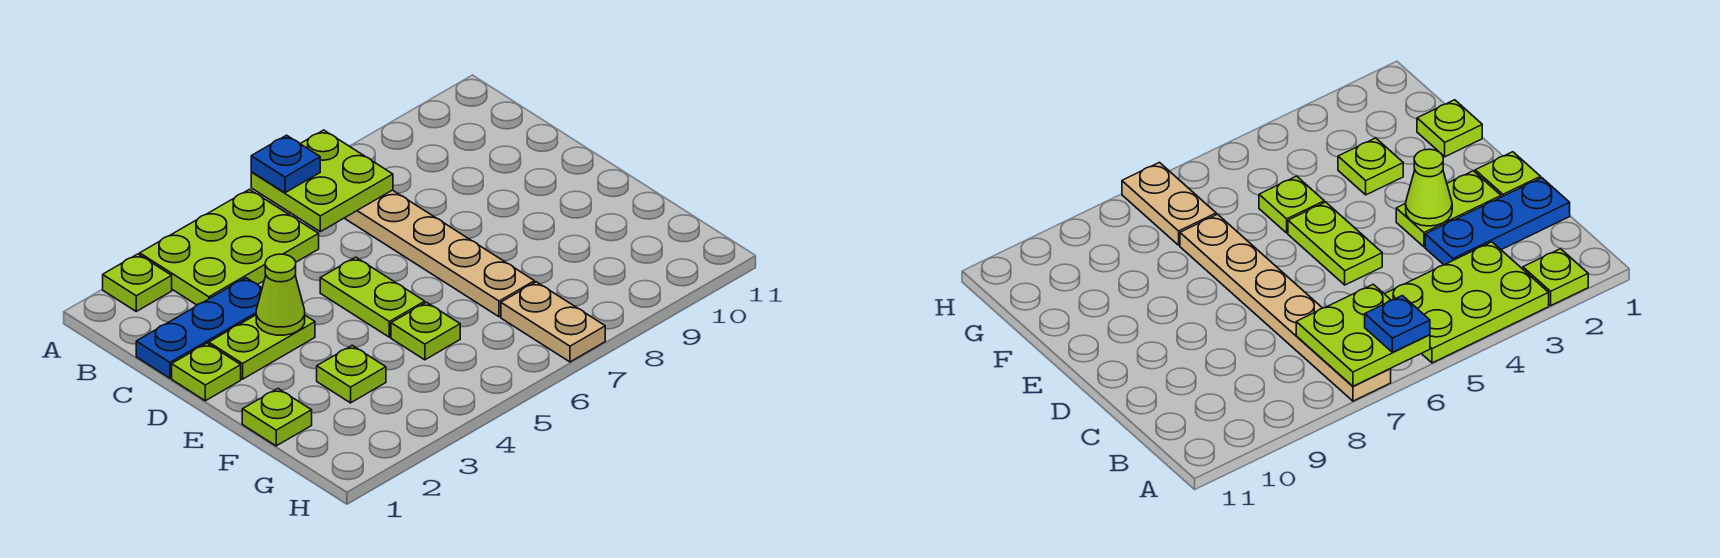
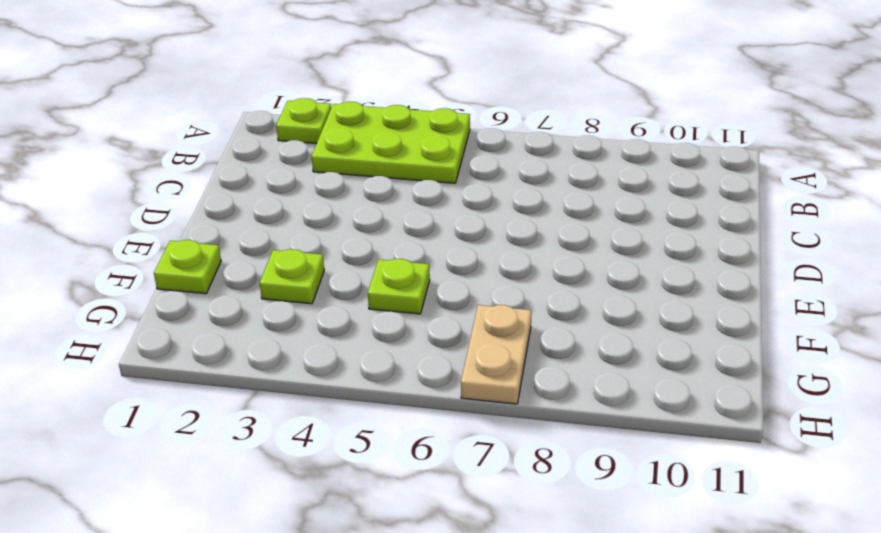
none -> tan plate A7:F7 level 1
none -> blue plate C1:C3 level 1
none -> lime plate D1 level 1

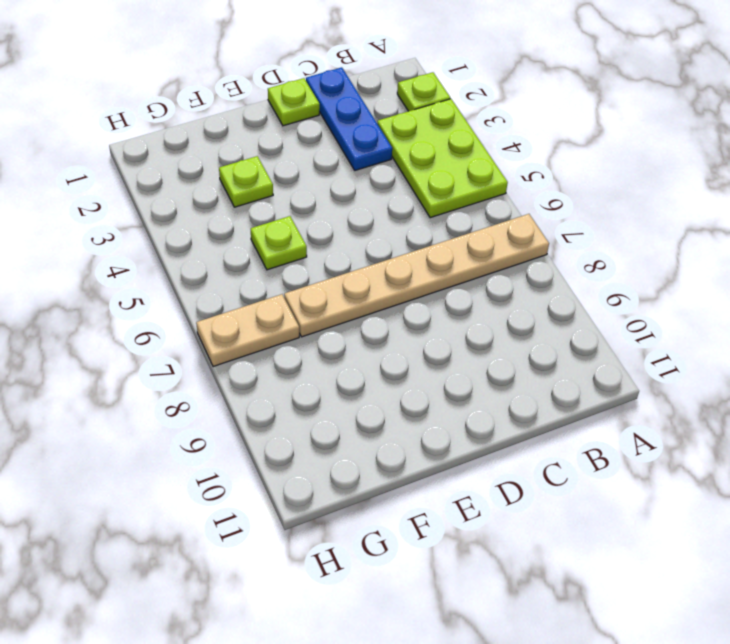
none -> lime plate D2:D3 level 1
none -> lime plate D5:E5 level 1
none -> lime plate F1 level 1

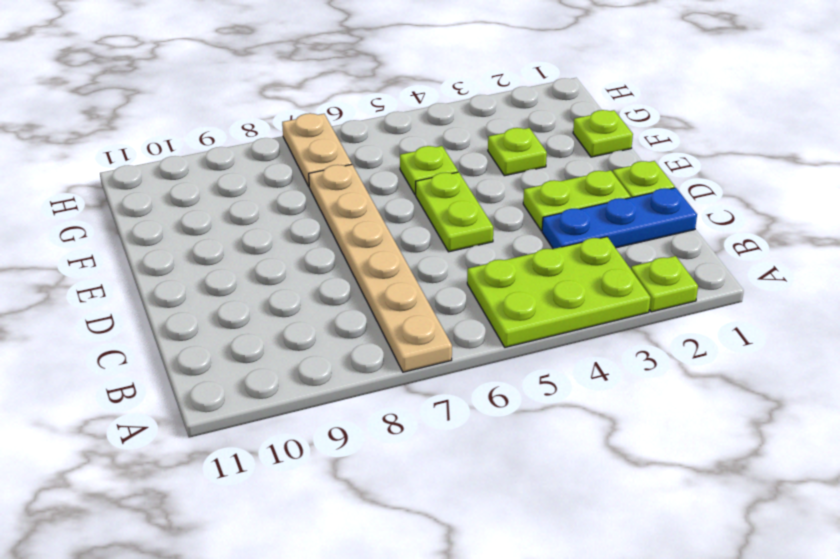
none -> lime plate A6:B7 level 2
none -> lime cone D3 level 2
none -> blue plate A6 level 3

